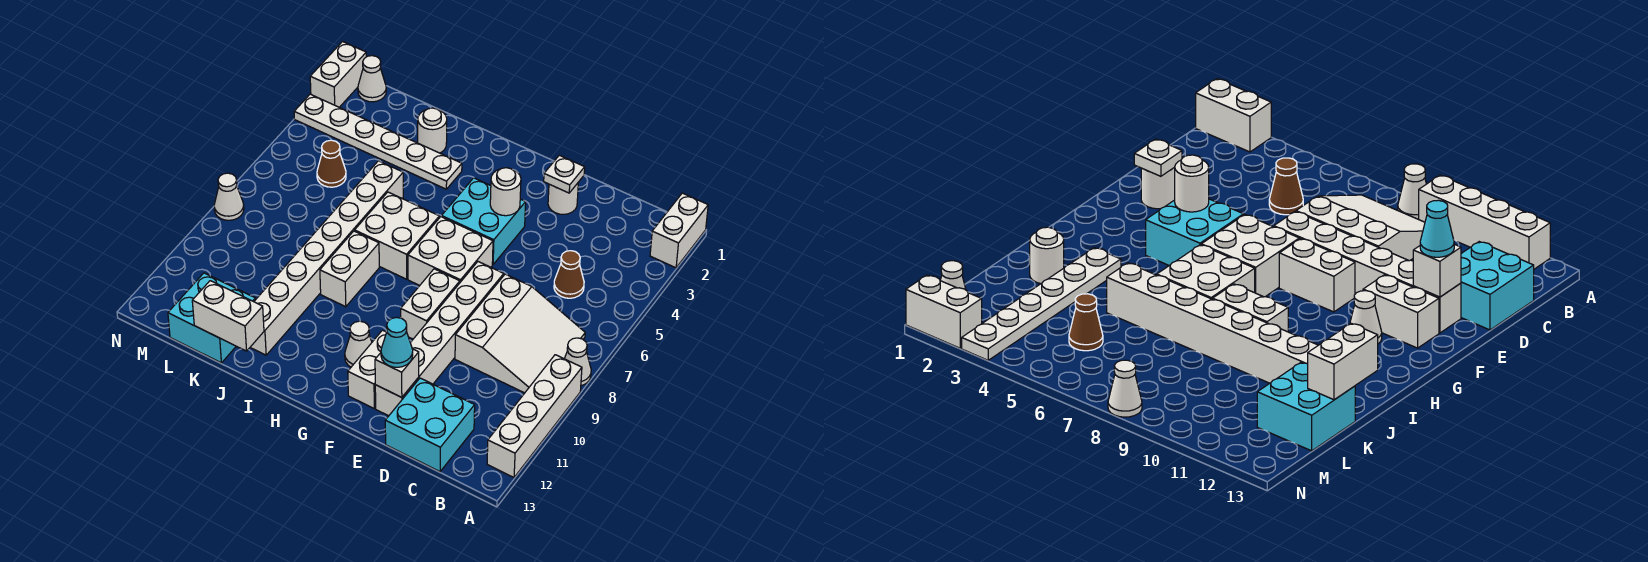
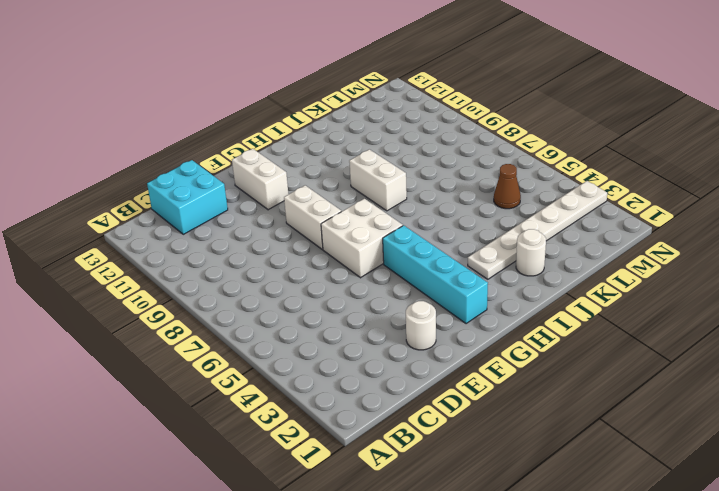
cyan brick G2:G5 level 1 -> cyan brick F4:G5 level 1
none -> white brick A1:A2 level 1
none -> white cone A8 level 1
none -> white brick A9:A12 level 1

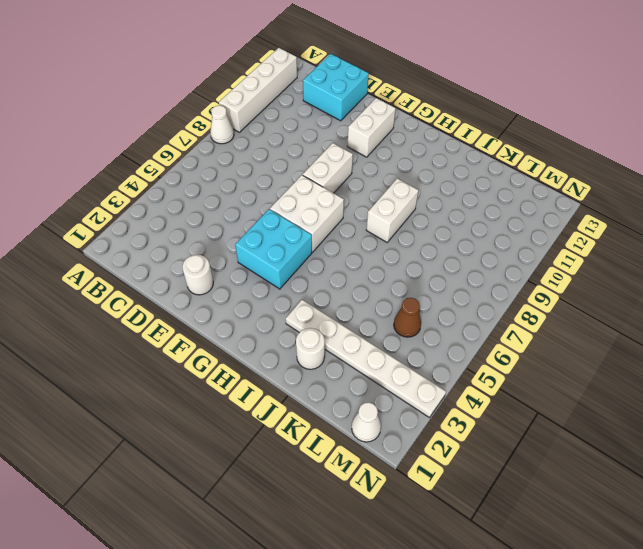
none -> white brick A1:A2 level 1
none -> white slope B7:D9 level 1 top D
none -> brown cone C5 level 1

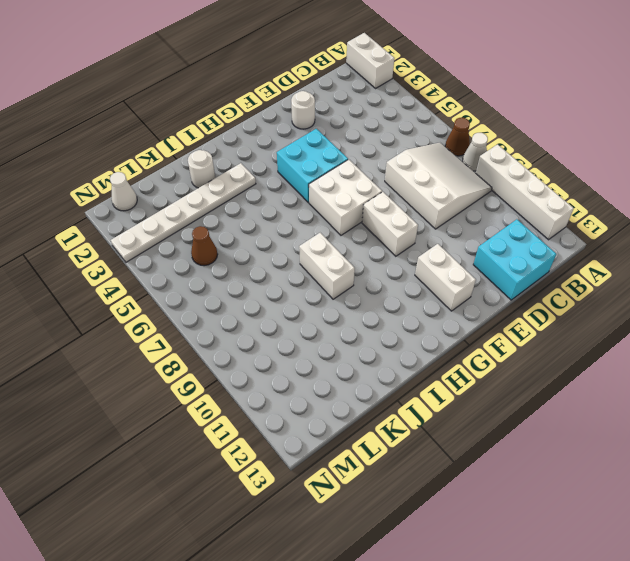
brown cone A7 level 1 -> brown cone C5 level 1
none -> white brick E7:E12 level 1
none -> white cone G11 level 1
none -> white brick H6:I7 level 1

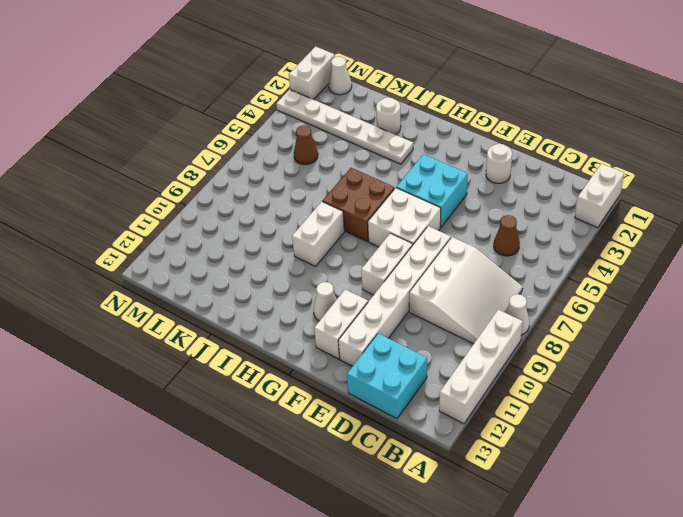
brown brick H6:I7 level 1 -> white brick H6:I7 level 1
none -> white brick J5:J12 level 1
none -> cyan brick K12:L13 level 1
none -> white cone N8 level 1

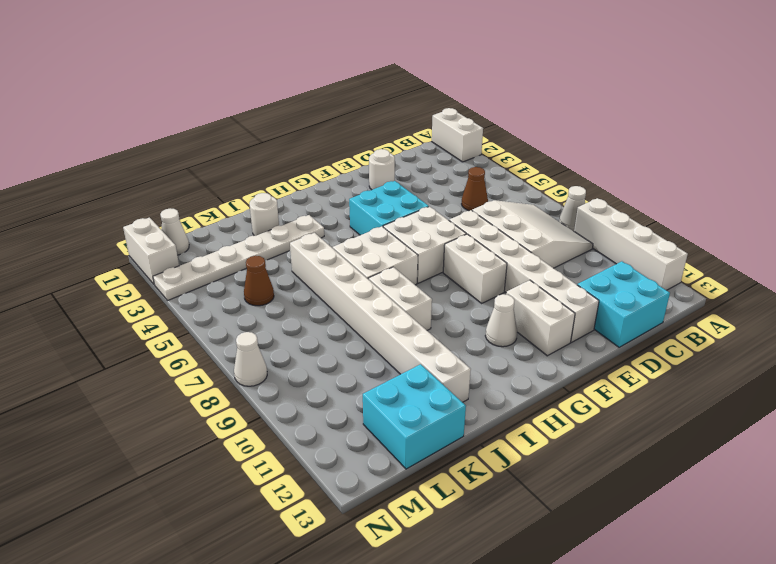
none -> white plate E2 level 2
none -> white brick E12 level 2
none -> white round brick F4 level 2

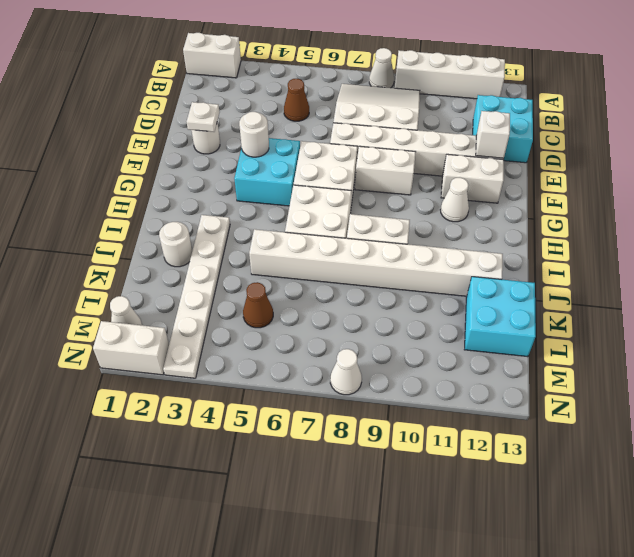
none -> white brick J13:K13 level 2
none -> cyan cone E12 level 3

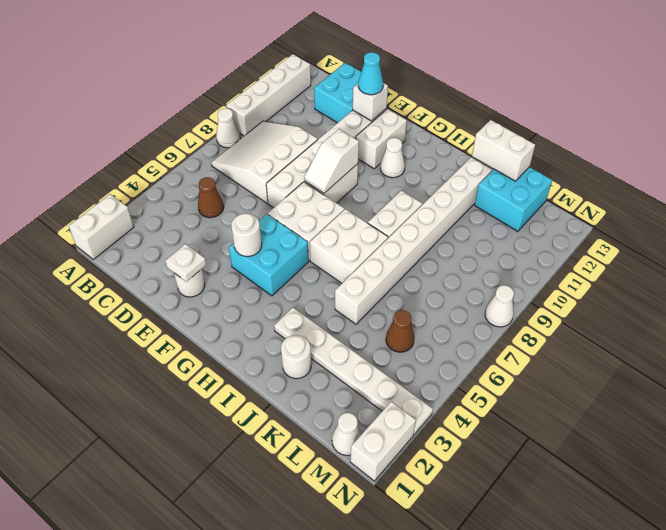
white slope F8:F9 level 2 top 9 -> none

